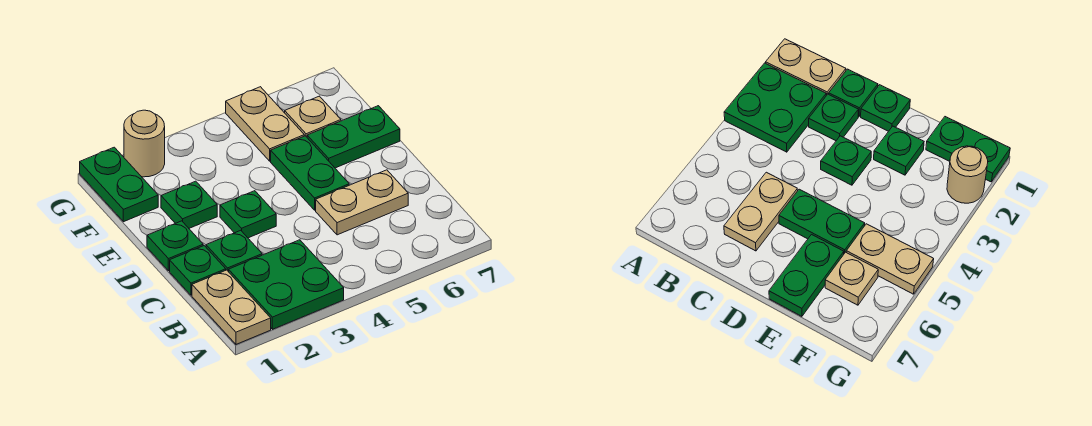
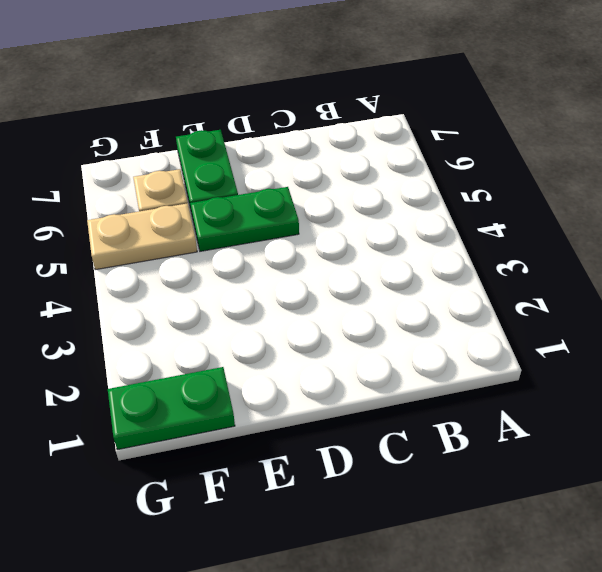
none -> tan plate A1:B1 level 1
none -> green plate A2:B3 level 1
none -> green plate C1 level 1

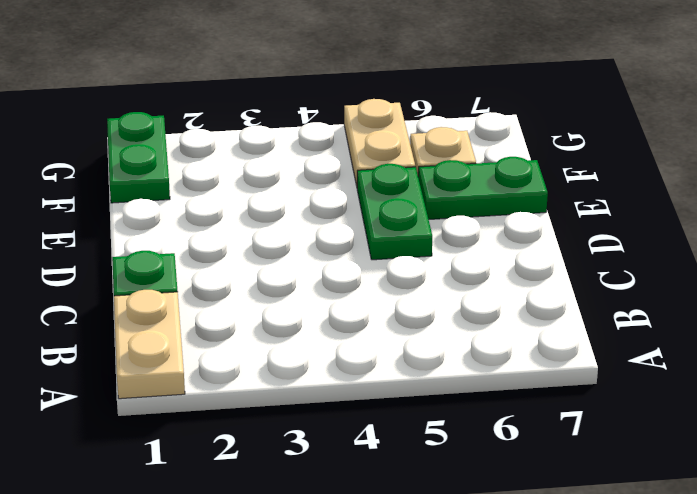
none -> green plate A2:B3 level 1
none -> green plate C2 level 1
none -> tan plate C5:C6 level 1

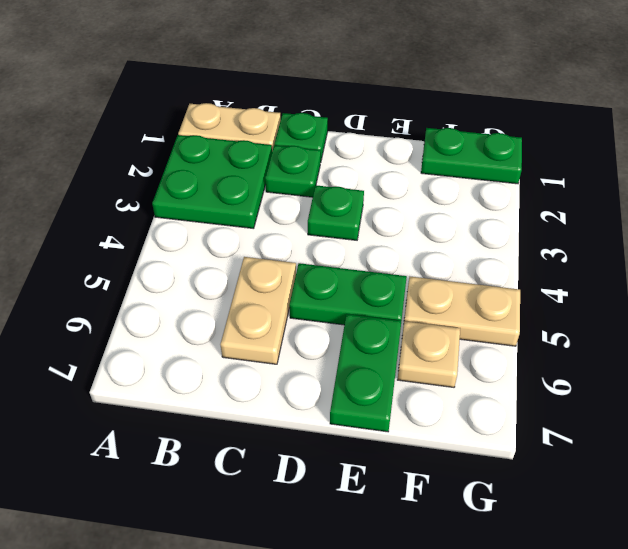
none -> green plate D1 level 1
none -> green plate E2 level 1
none -> tan round brick G2 level 1

